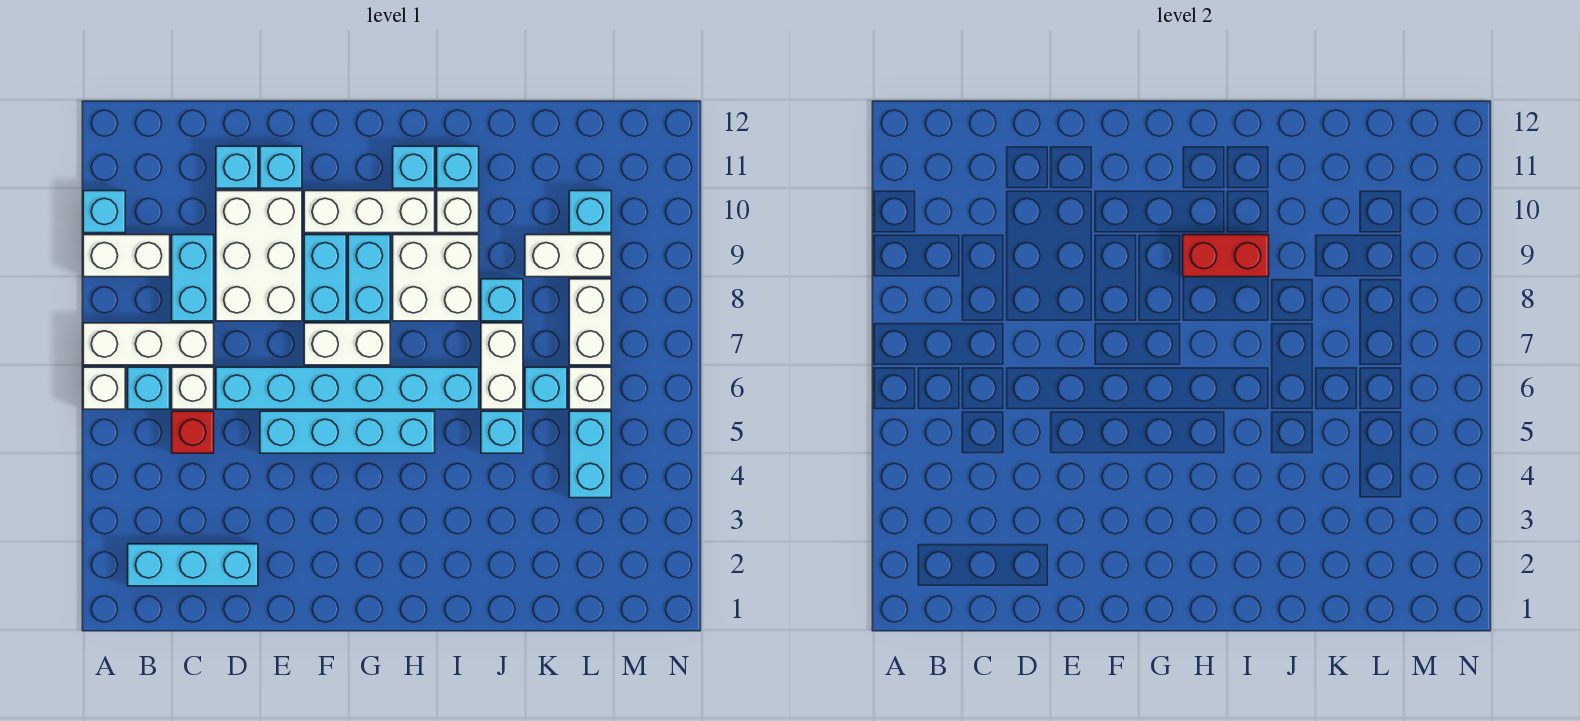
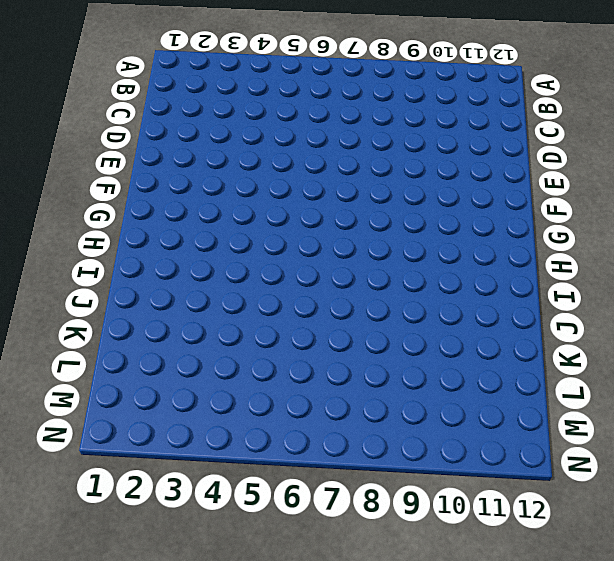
none -> white brick A6 level 1
none -> white brick A7:C7 level 1
none -> white brick A9:B9 level 1
none -> cyan brick A10 level 1

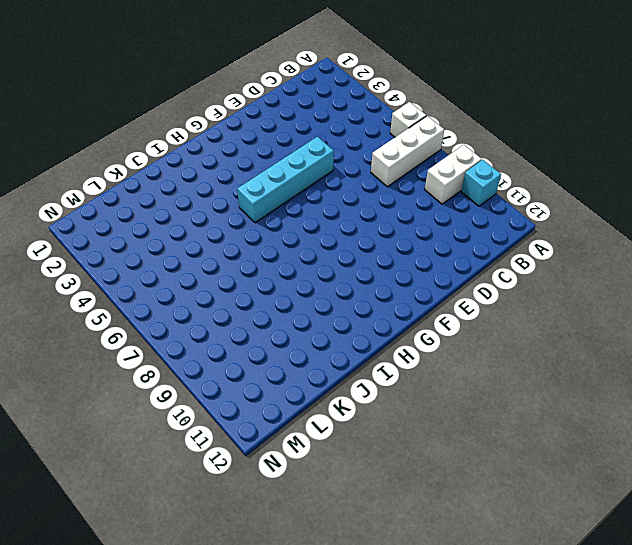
none -> cyan brick B2:D2 level 1
none -> cyan brick B6 level 1
none -> red brick C5 level 1
none -> white brick C6 level 1

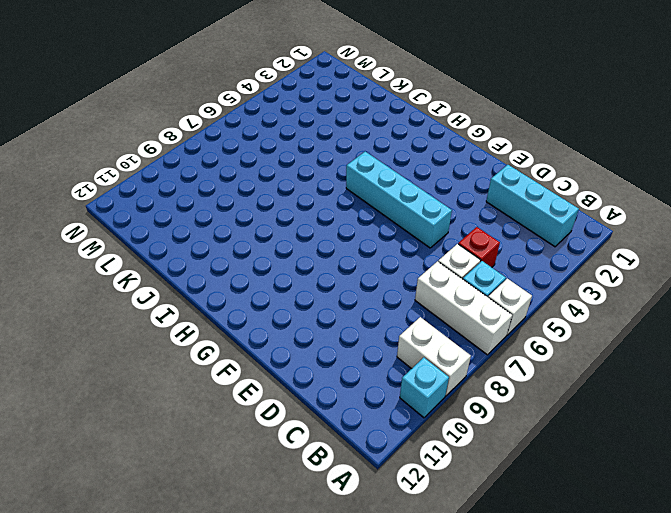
none -> cyan brick C8:C9 level 1
none -> cyan brick D6:I6 level 1
none -> white brick D8:E10 level 1
none -> cyan brick D11 level 1

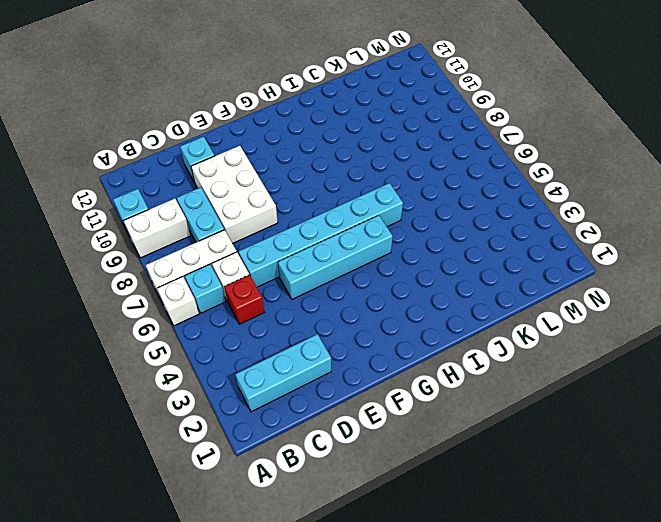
none -> cyan brick E11 level 1
none -> white brick F7:G7 level 1
none -> cyan brick F8:F9 level 1
none -> white brick F10:H10 level 1

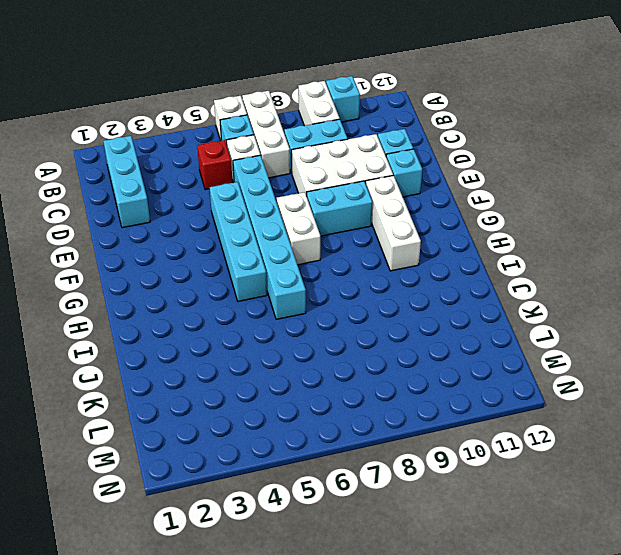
none -> cyan brick G8:G9 level 1
none -> white brick H8:I9 level 1
none -> cyan brick H11 level 1
none -> white brick I10 level 1

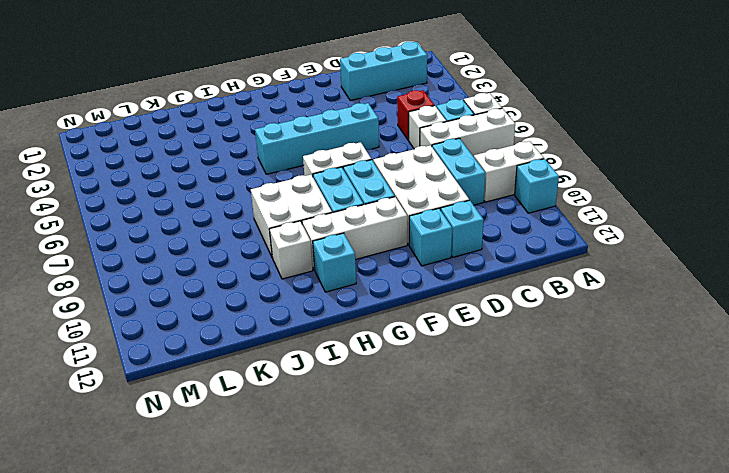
none -> cyan brick D6:I6 level 1
none -> cyan brick I11 level 1
none -> cyan brick J5 level 1
none -> white brick J6:J7 level 1

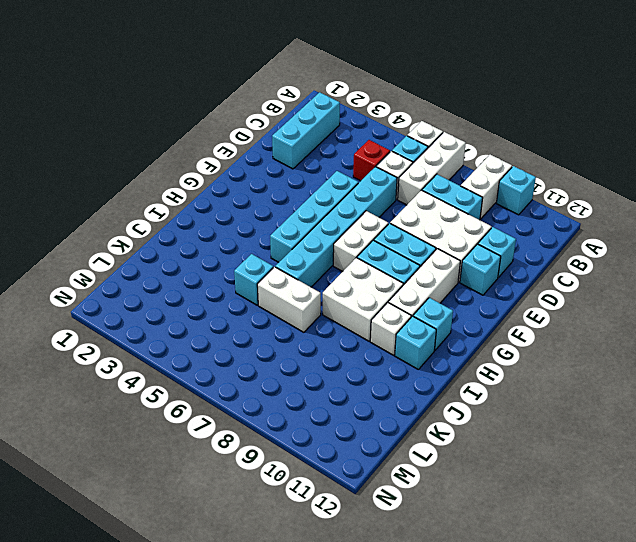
none -> cyan brick J8 level 1
none -> cyan brick K6 level 1
none -> white brick K9:L9 level 1
none -> cyan brick L4:L5 level 1

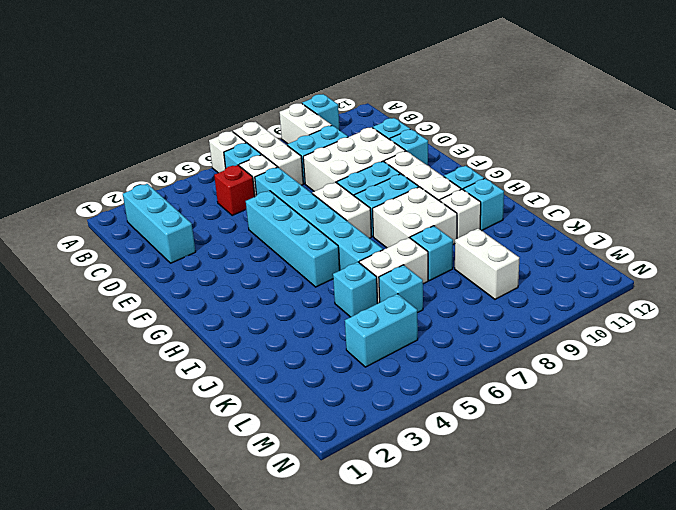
none -> white brick L6 level 1
none -> white brick L7:L8 level 1
none -> cyan brick L10 level 1
none -> red brick H9:I9 level 2

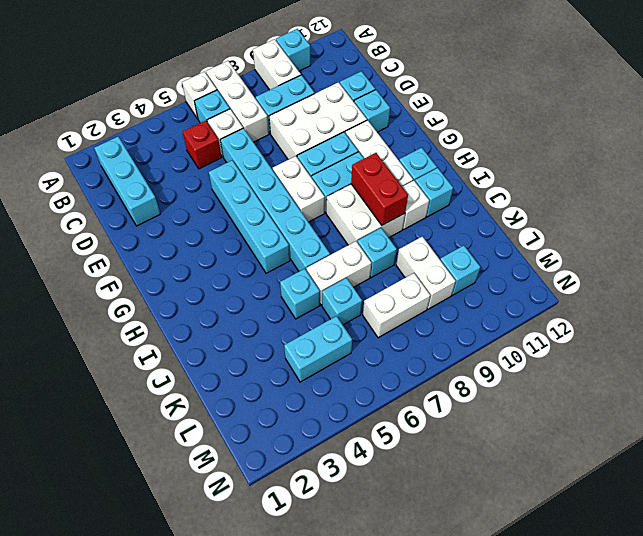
none -> white brick L6 level 1

